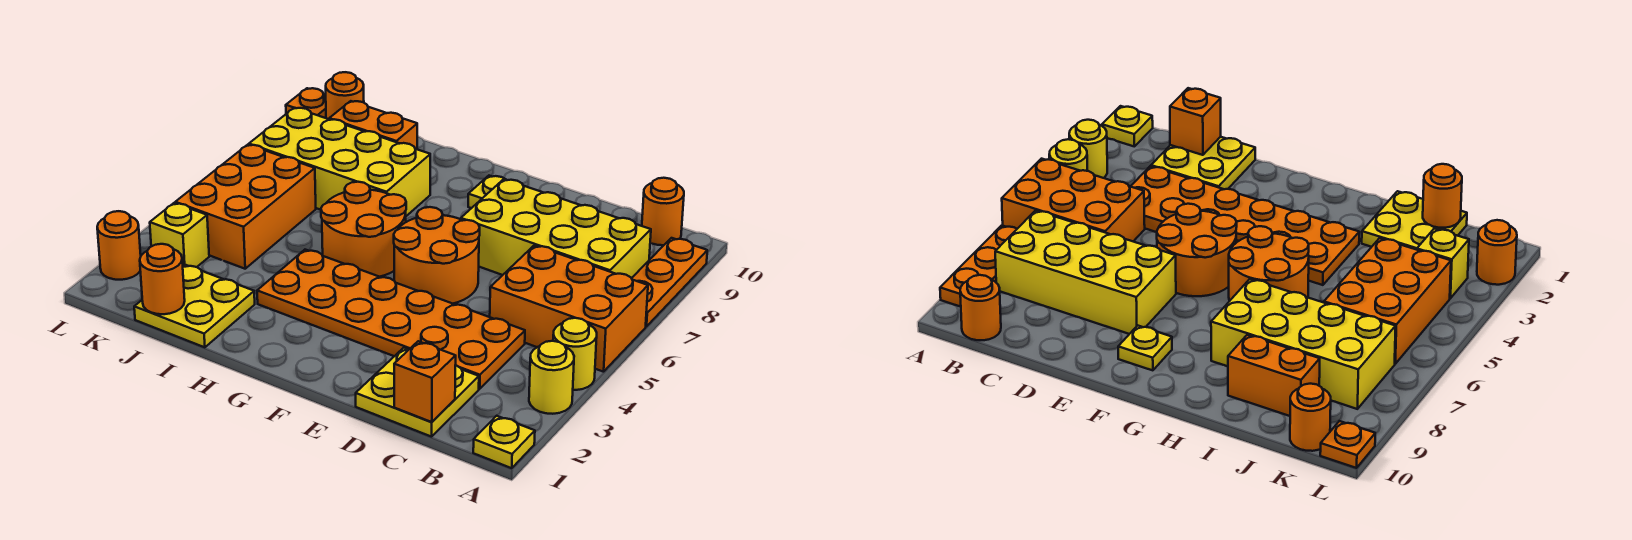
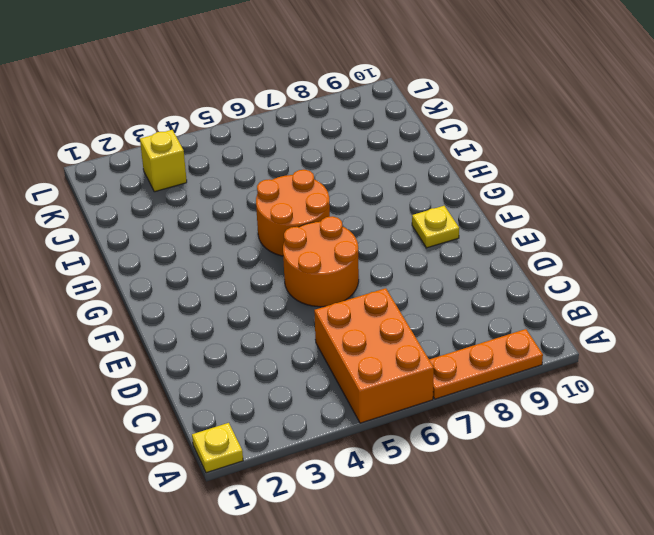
none -> yellow round brick A3 level 1
none -> yellow round brick A4 level 1
none -> yellow brick B7:E8 level 1

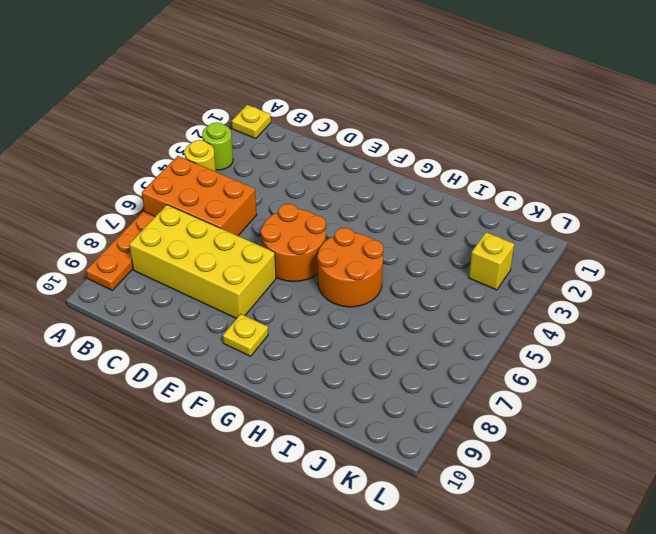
lime round brick A3 level 1 -> yellow round brick A3 level 1
none -> orange round brick B10 level 1
none -> yellow plate C1:D2 level 1
none -> orange plate C3:H4 level 1

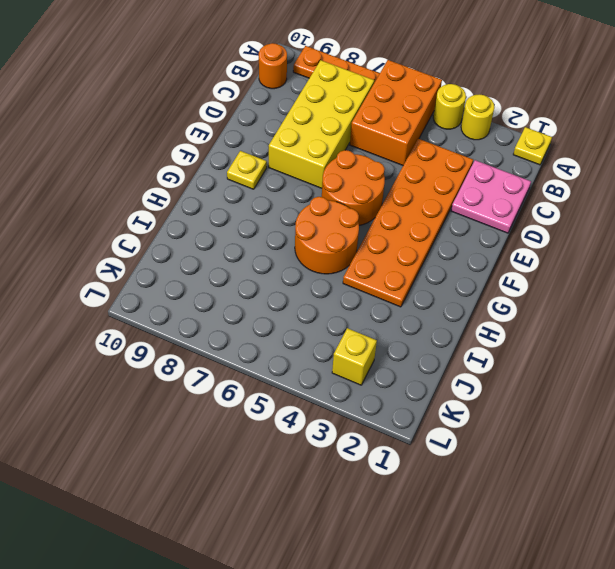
pink plate C1:D2 level 1 -> yellow plate C1:D2 level 1
none -> yellow brick H7:K8 level 1
none -> yellow plate I1:J2 level 1
none -> orange brick I9:J9 level 1

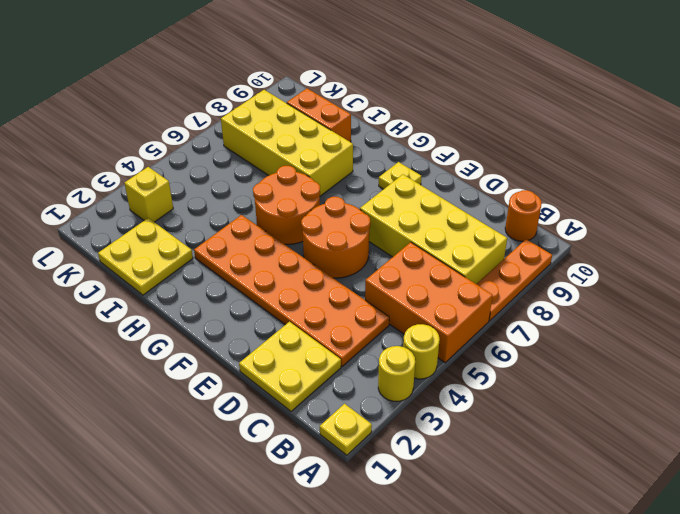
none -> orange brick J4:K6 level 1
none -> orange round brick K10 level 1
none -> orange round brick L2 level 1

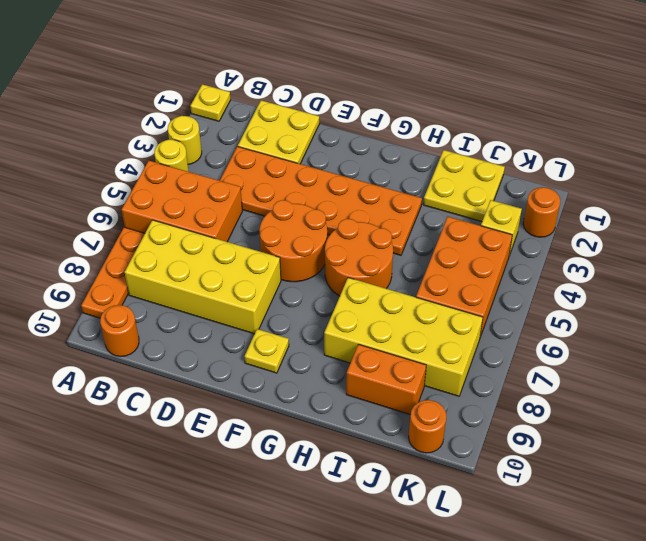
none -> orange plate L10 level 1
none -> orange brick C1 level 2
none -> orange round brick J1 level 2

